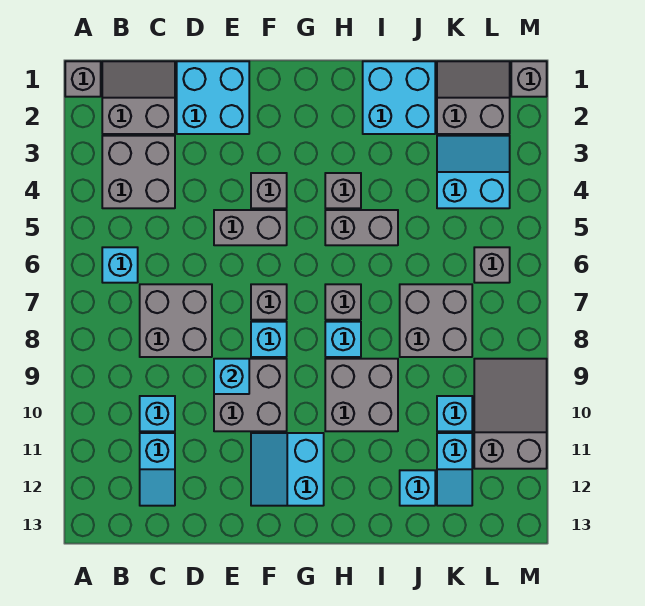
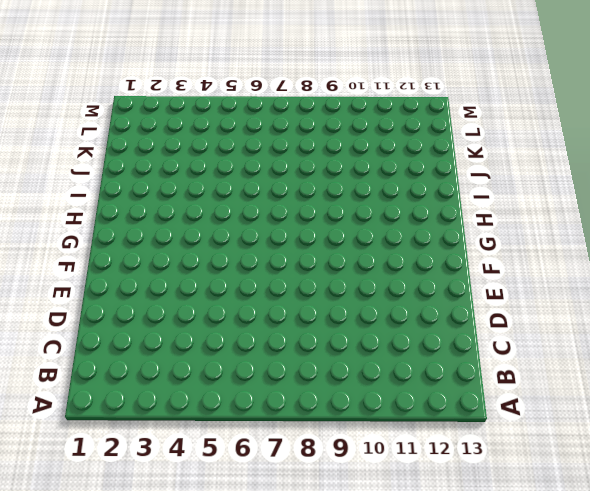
none -> grey brick A1 level 1
none -> grey slope B1:C2 level 1 top 2
none -> grey brick B3:C4 level 1
none -> cyan brick B6 level 1

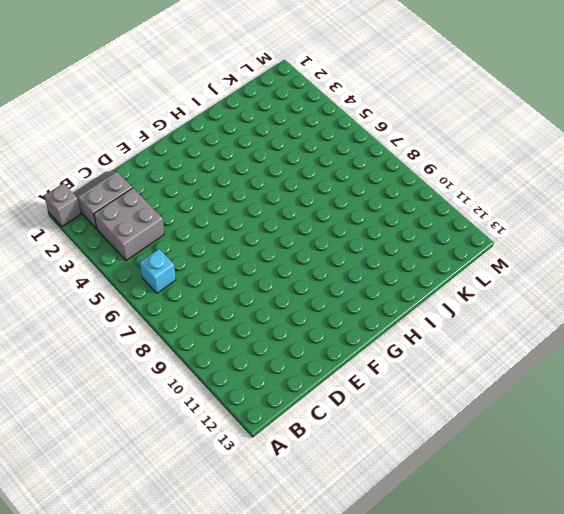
none -> grey brick C7:D8 level 1
none -> cyan brick C10 level 1
none -> cyan slope C11:C12 level 1 top 11
none -> cyan brick D1:E2 level 1

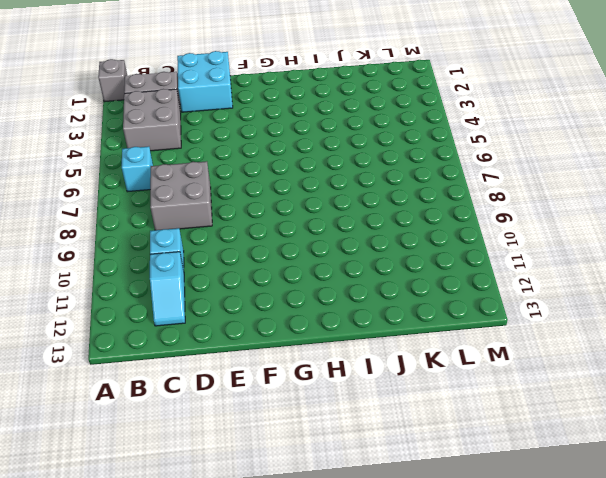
none -> grey brick E5:F5 level 1
none -> grey brick E9:F10 level 1
none -> grey brick F4 level 1
none -> grey brick F7 level 1

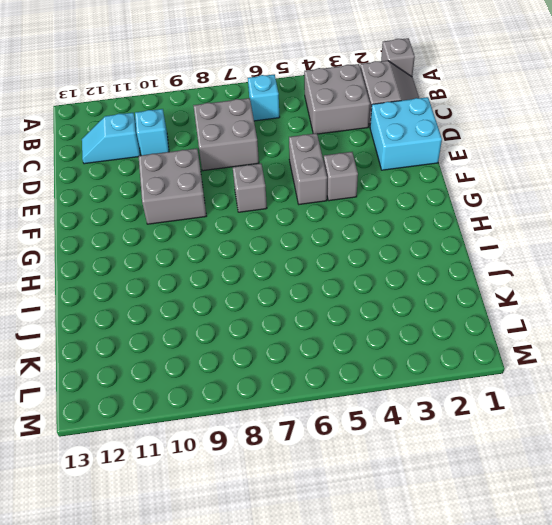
none -> cyan brick F8 level 1
none -> cyan slope F11:G12 level 1 top G
none -> grey brick H4 level 1
none -> grey brick H5:I5 level 1

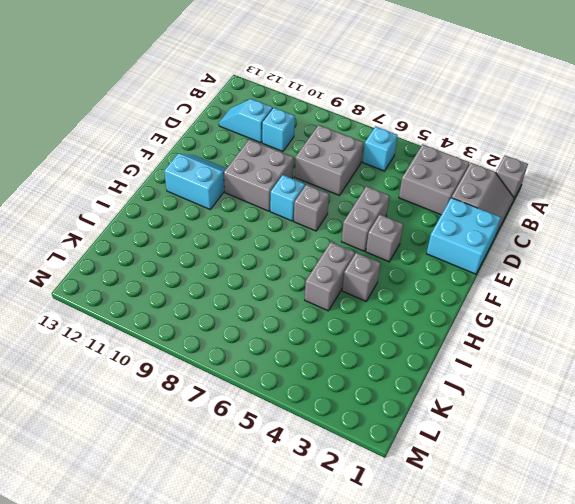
none -> grey brick H7 level 1
none -> cyan brick H8 level 1
none -> grey brick H9:I10 level 1
none -> cyan brick I1:J2 level 1

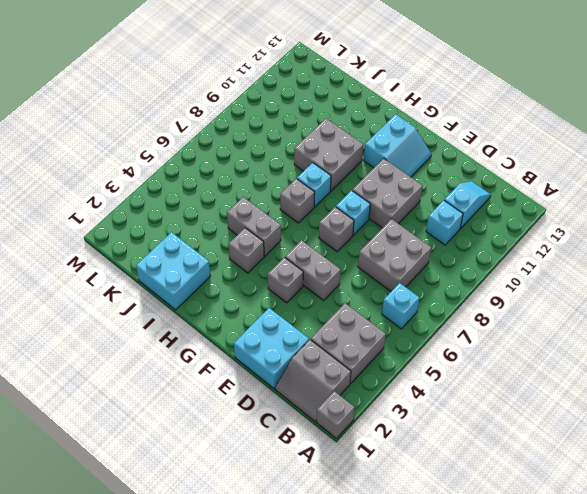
none -> grey brick J7:K8 level 1
none -> cyan brick J12 level 1
none -> grey slope K1:L2 level 1 top 2
none -> cyan slope K3:L4 level 1 top 4

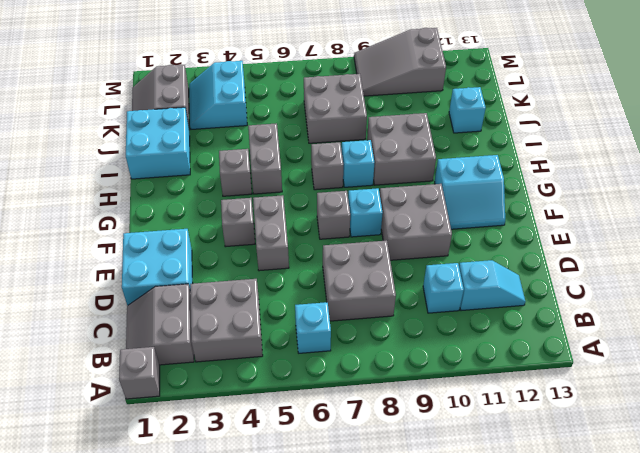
none -> cyan brick K10 level 1
none -> cyan slope K11:K12 level 1 top 11
none -> grey brick L6 level 1
none -> grey brick M1 level 1

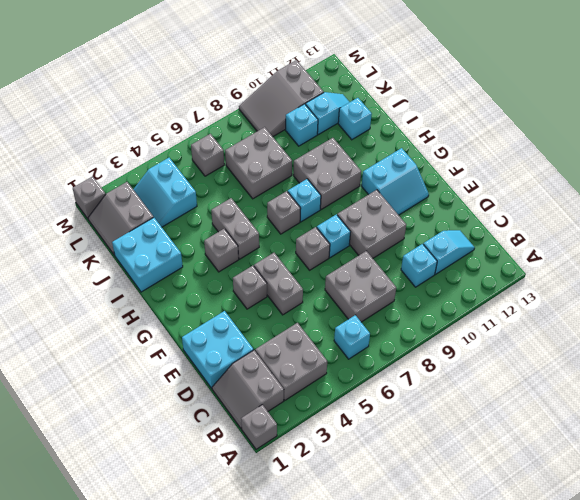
none -> cyan brick E9 level 2

